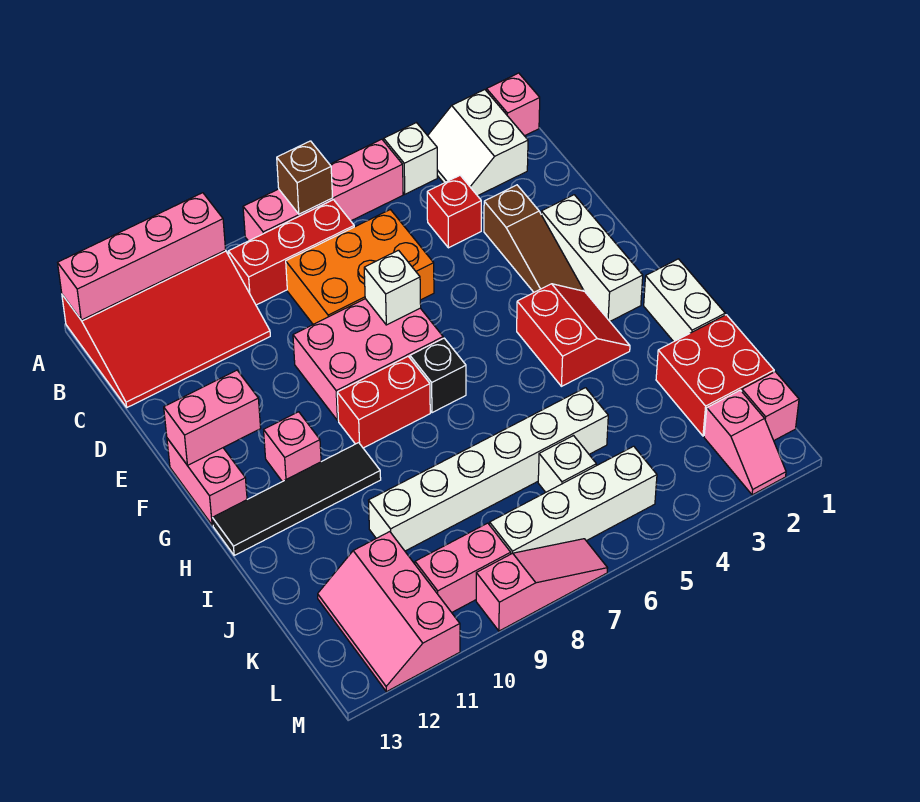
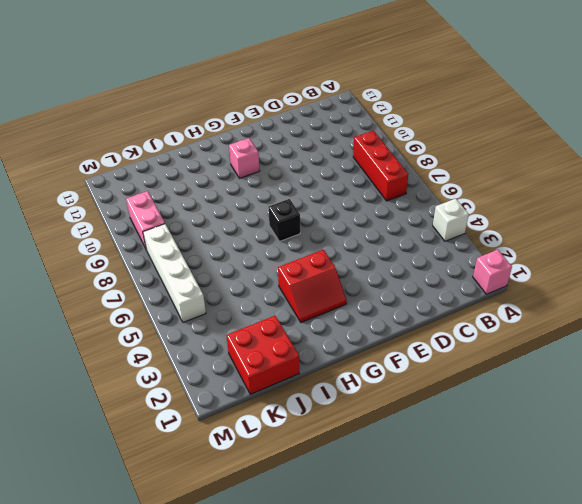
none -> white slope A2:B3 level 1 top 2
none -> pink brick A5:A8 level 1
none -> red slope A10:C13 level 1 top A
none -> red brick C4 level 1

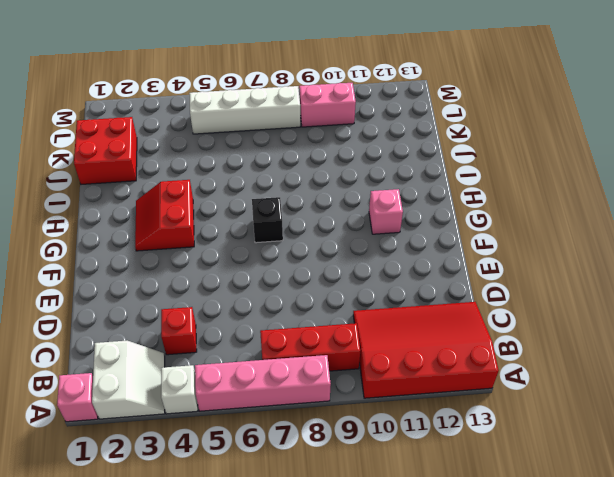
none -> orange brick C6:D8 level 1
none -> brown slope D3:F3 level 1 top D
none -> white brick E2:G2 level 1
none -> pink brick E7:F9 level 1

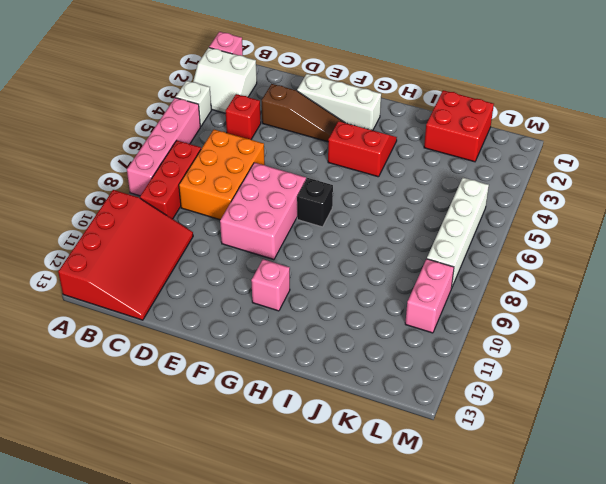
none -> pink brick F13:G13 level 1
none -> red brick G8:G9 level 1
none -> white brick H1:I1 level 1
none -> black tile H10:H13 level 1

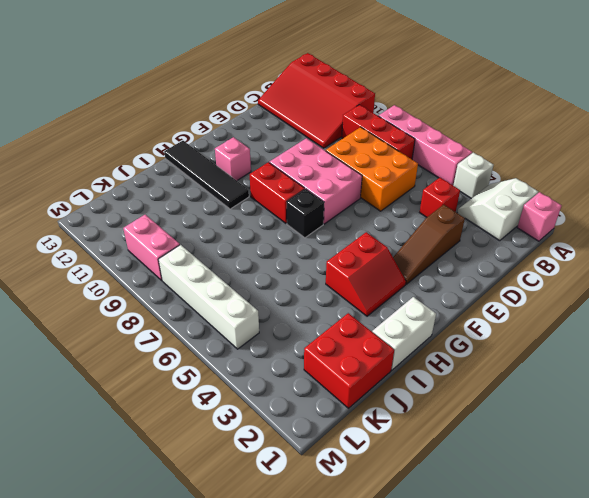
none -> white brick E2:G2 level 1
none -> pink brick F13:G13 level 1
none -> white brick J5:J10 level 1
none -> white brick K6 level 1

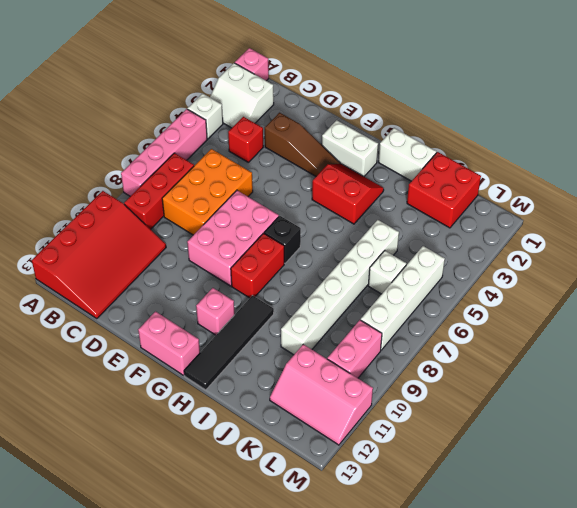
white brick F2:G2 level 1 -> white brick E2:G2 level 1
none -> pink brick L1 level 1
none -> pink slope L2:M2 level 1 top L
none -> pink slope M7:M9 level 1 top 9
none -> brown brick A7 level 2

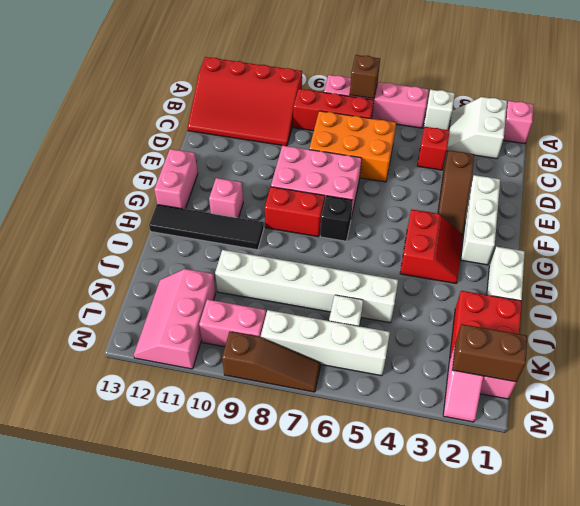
brown brick L1:L2 level 2 -> none
brown slope M7:M9 level 1 top 9 -> pink slope M7:M9 level 1 top 9
none -> pink brick A10:A13 level 2
none -> white brick E7 level 2
none -> pink brick F12:F13 level 2

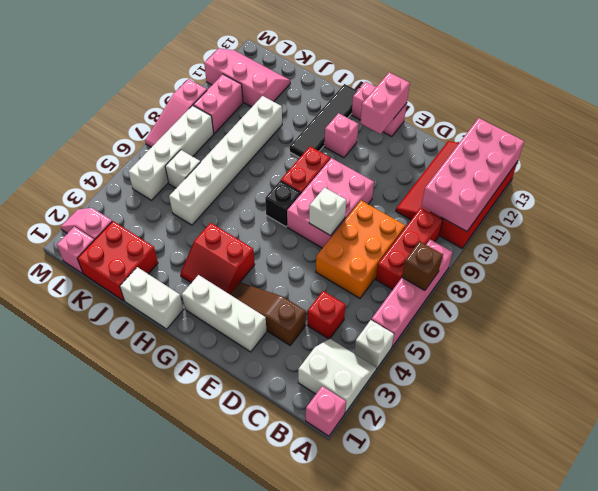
pink brick A10:B13 level 2 -> pink brick A10:A13 level 2

